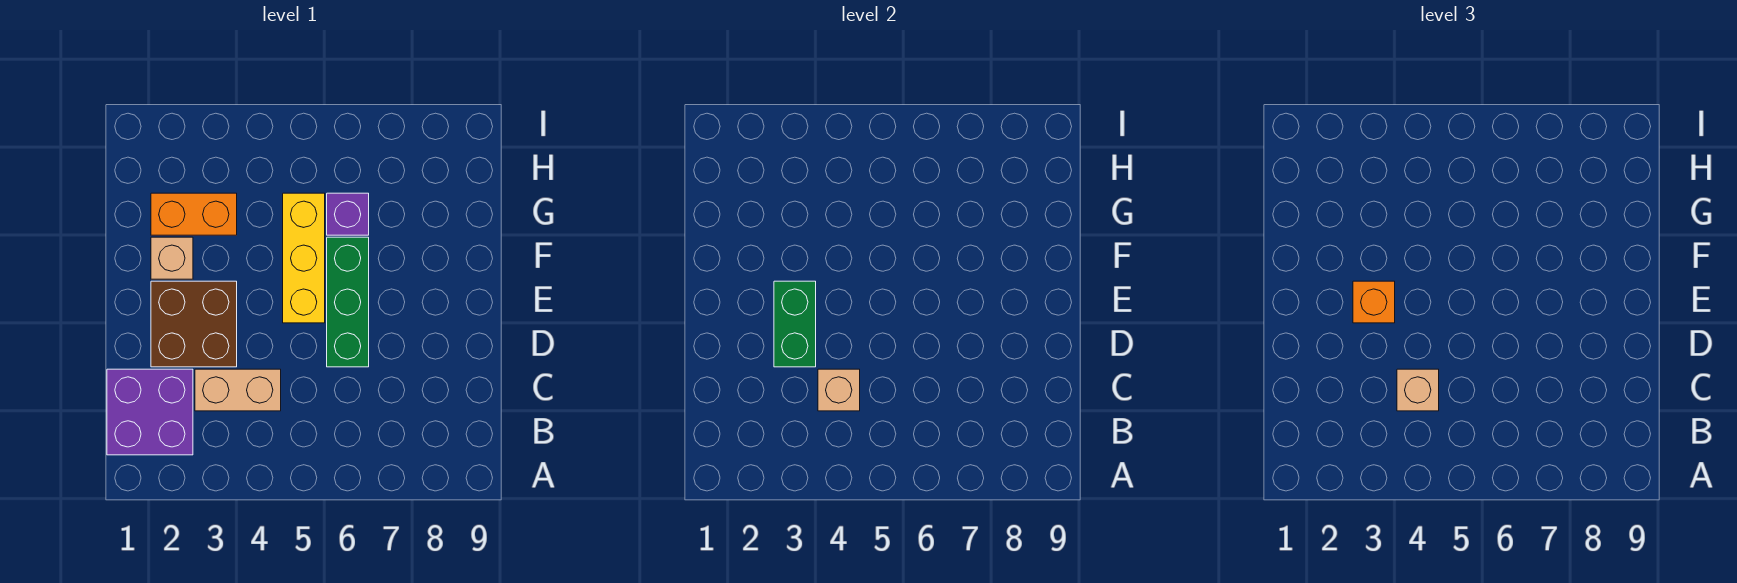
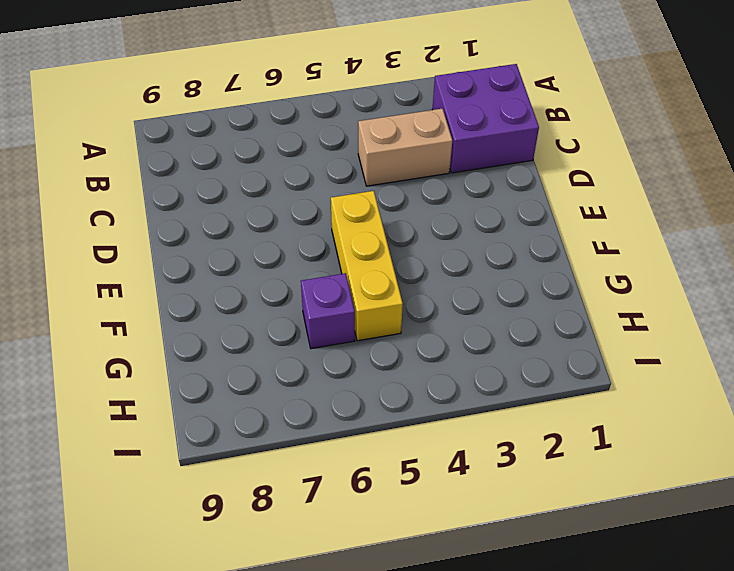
none -> brown brick D2:E3 level 1
none -> green brick D6:F6 level 1
none -> tan brick F2 level 1

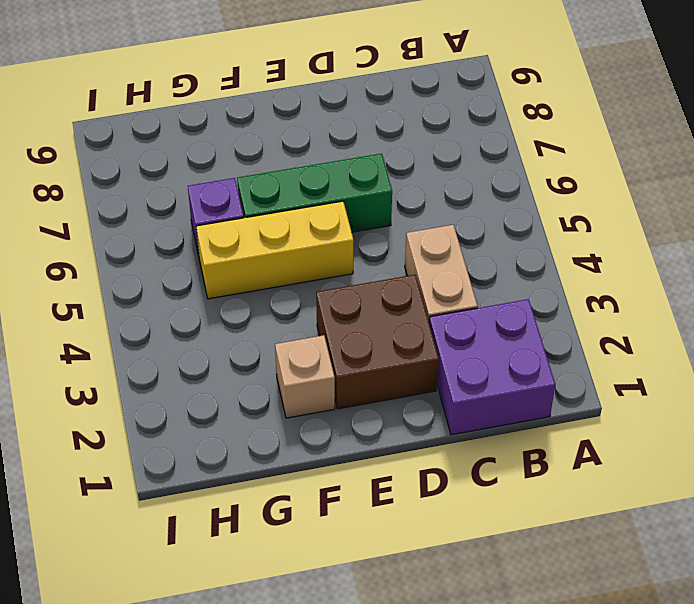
none -> orange brick G2:G3 level 1
none -> tan brick C4 level 2
none -> green brick D3:E3 level 2

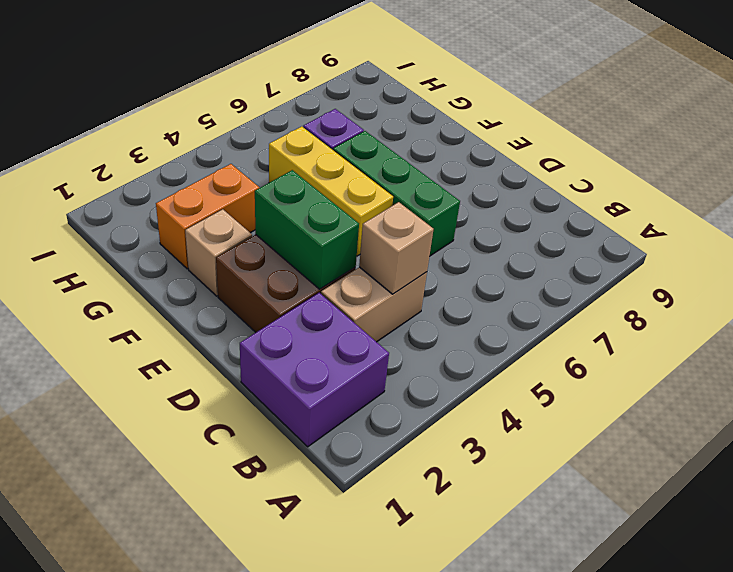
none -> tan brick C4 level 3
none -> orange brick E3 level 3

